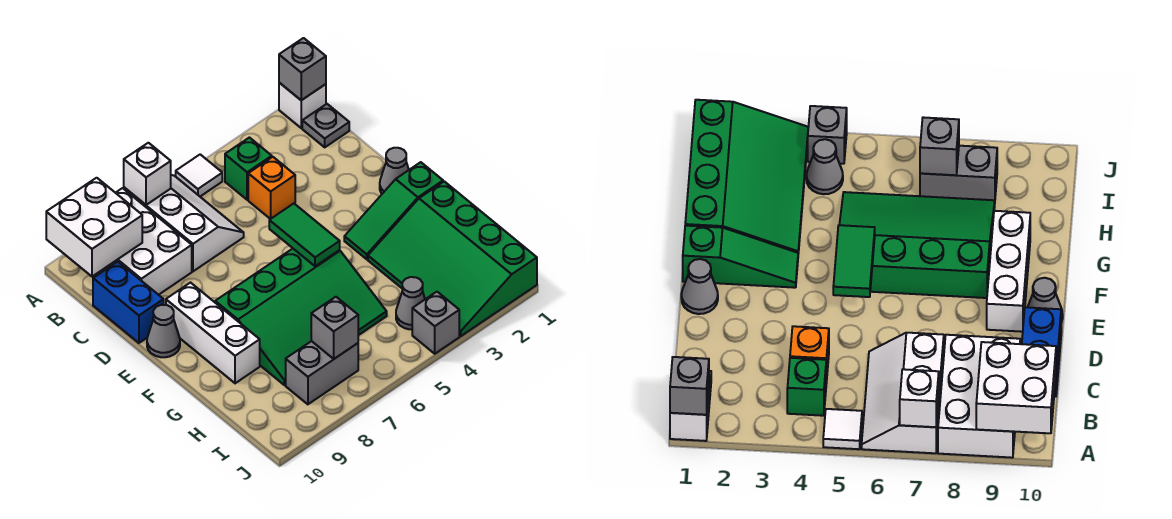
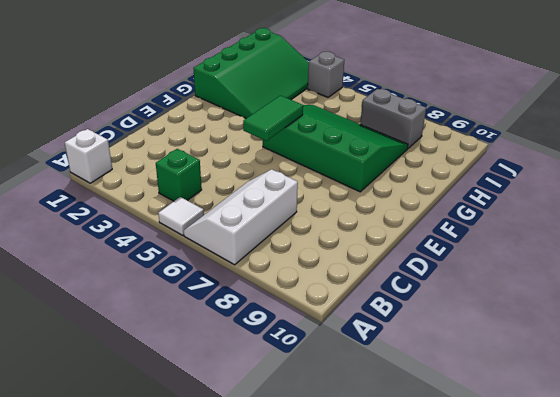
none -> white brick A8:C9 level 1
none -> grey plate B1 level 1
none -> orange brick C4 level 1

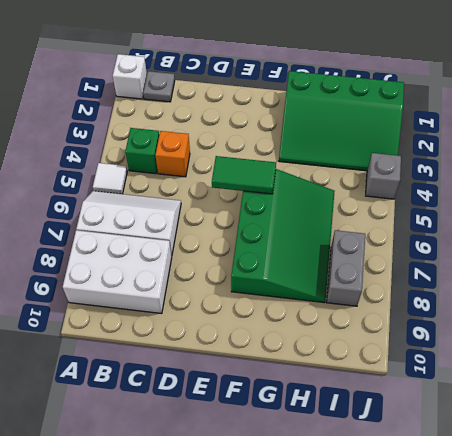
none -> blue brick C10:D10 level 1
none -> grey cone E1 level 1
none -> white brick E9:G9 level 1

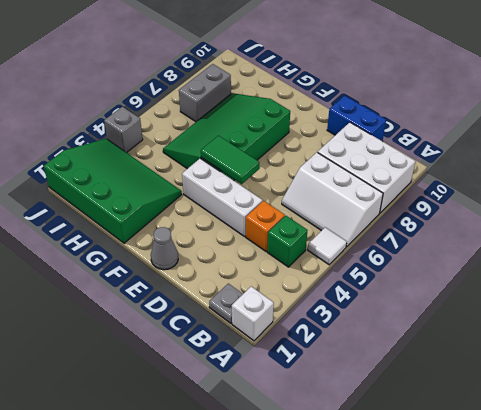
white brick D4:F4 level 1 -> white brick E9:G9 level 1
none -> grey cone E10 level 1
none -> green slope F1:F3 level 1 top 1
none -> grey cone I4 level 1

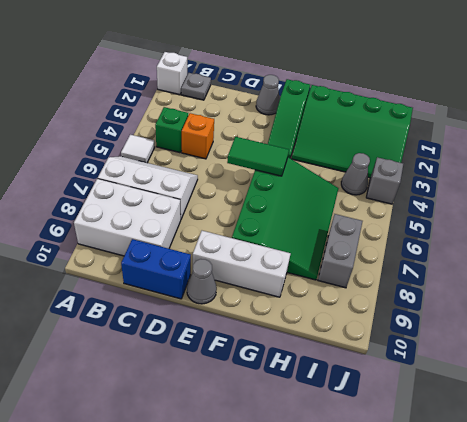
none -> grey brick A1 level 2
none -> white brick A7 level 2
none -> white brick A9:B10 level 2

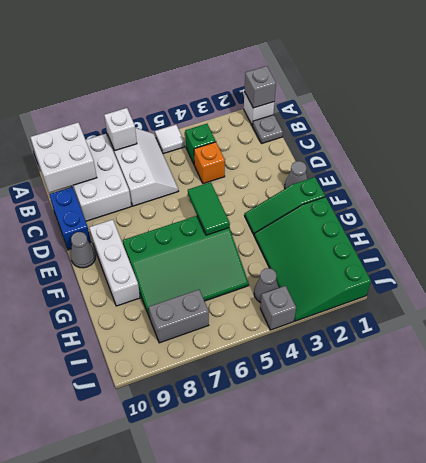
none -> grey brick I7 level 2

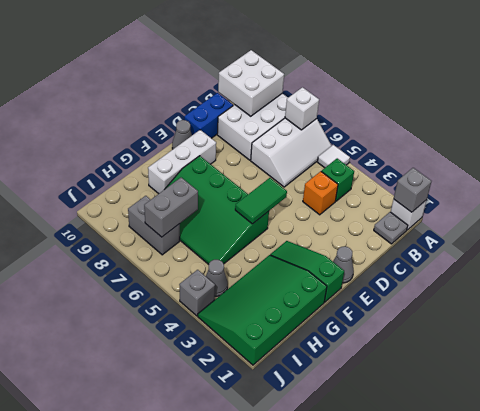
grey brick H7:I7 level 2 -> grey brick I7 level 2

